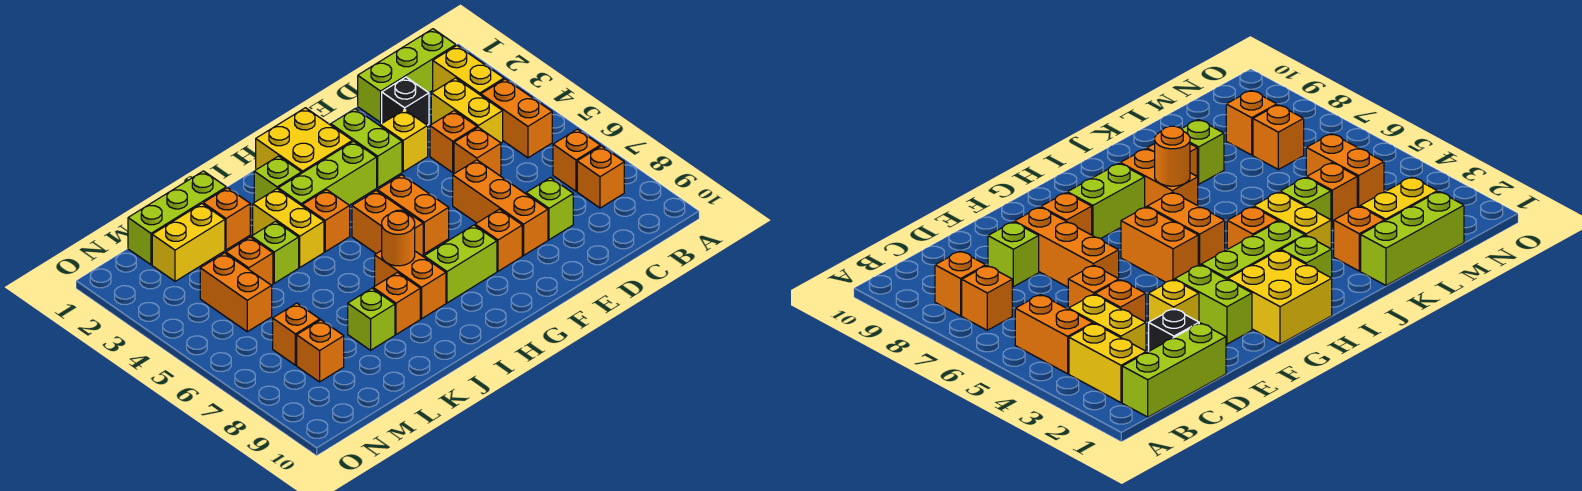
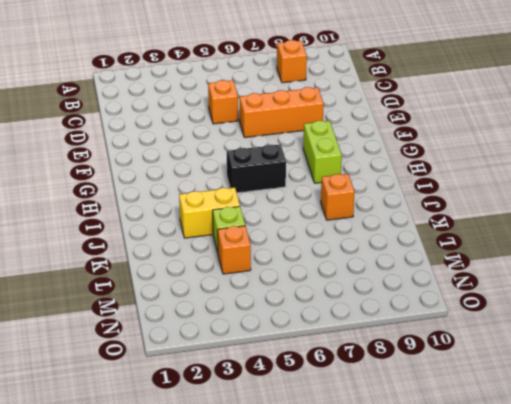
black brick H5:H6 level 1 -> orange brick H5:H6 level 1
none -> lime brick B1:D1 level 1
none -> yellow brick B2:B3 level 1
none -> orange brick B4:B5 level 1
none -> orange brick B7 level 1

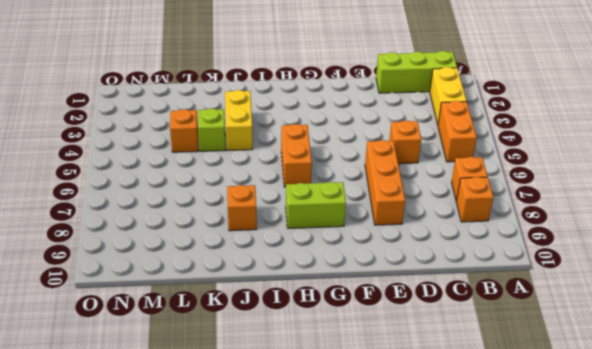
none -> yellow brick C3:C4 level 1
none -> black brick D2 level 1
none -> orange brick D4 level 1
none -> lime brick D8 level 1

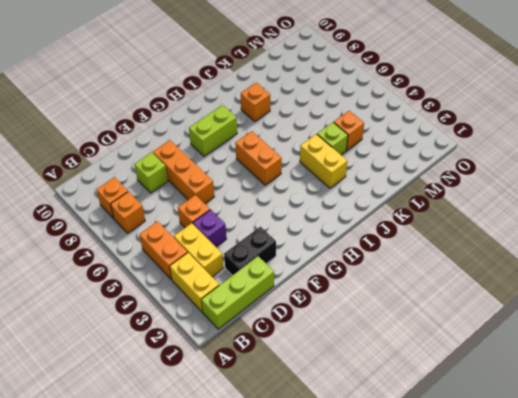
black brick D2:E2 level 1 -> black brick D2 level 1
purple brick D4 level 1 -> orange brick D4 level 1
none -> yellow brick E3 level 1
none -> lime brick F2:F3 level 1
none -> orange brick F8 level 1
none -> yellow brick G1:H2 level 1

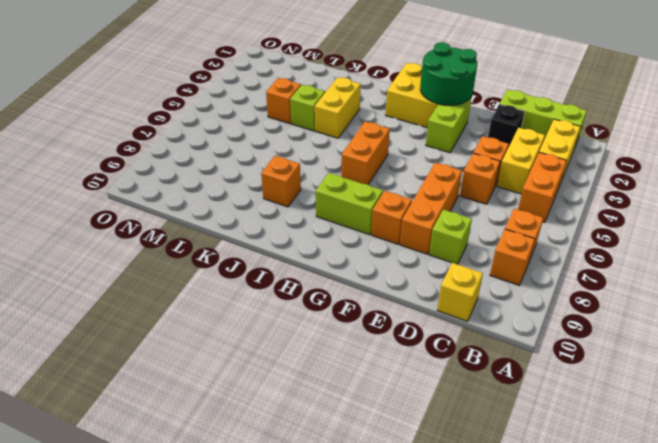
yellow brick C10 level 1 -> yellow brick E3 level 1
green round brick F1:G2 level 2 -> none
none -> lime brick G3:I3 level 1
none -> orange brick G5:G6 level 1
none -> lime brick I2 level 1
none -> orange brick I4 level 1

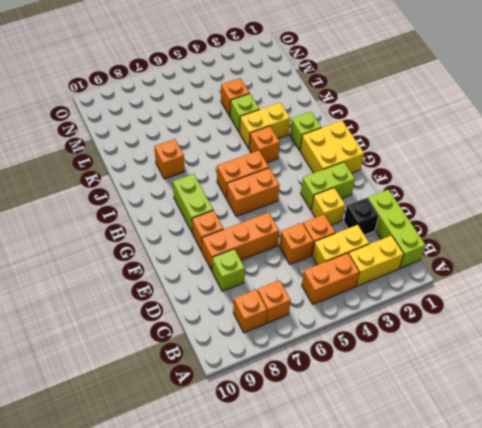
none -> lime brick G3:I3 level 1
none -> orange brick I7:I8 level 1
none -> lime brick K1:M1 level 1
none -> orange brick K2 level 1

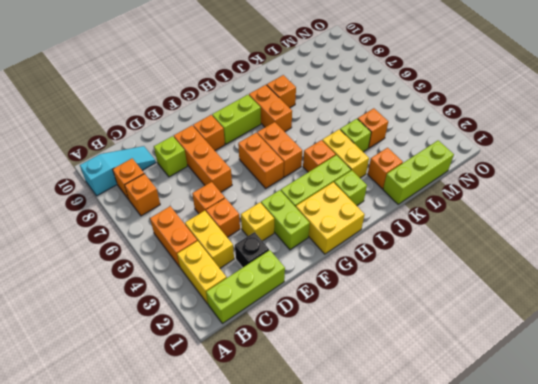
cyan slope A9:C9 level 1 top A -> none
none -> lime brick K8 level 1
none -> yellow brick L2:M2 level 1
none -> orange brick M4:M5 level 1
none -> orange brick M7 level 1

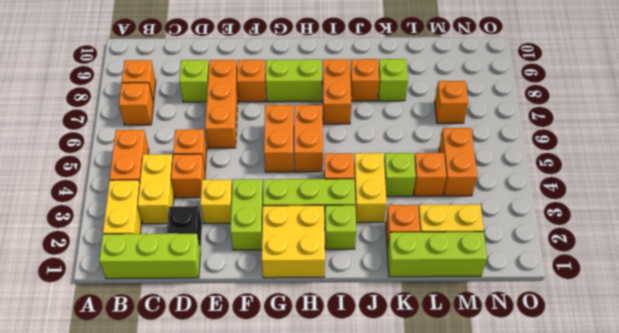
none -> orange brick M8 level 1
none -> orange round brick I7 level 2

